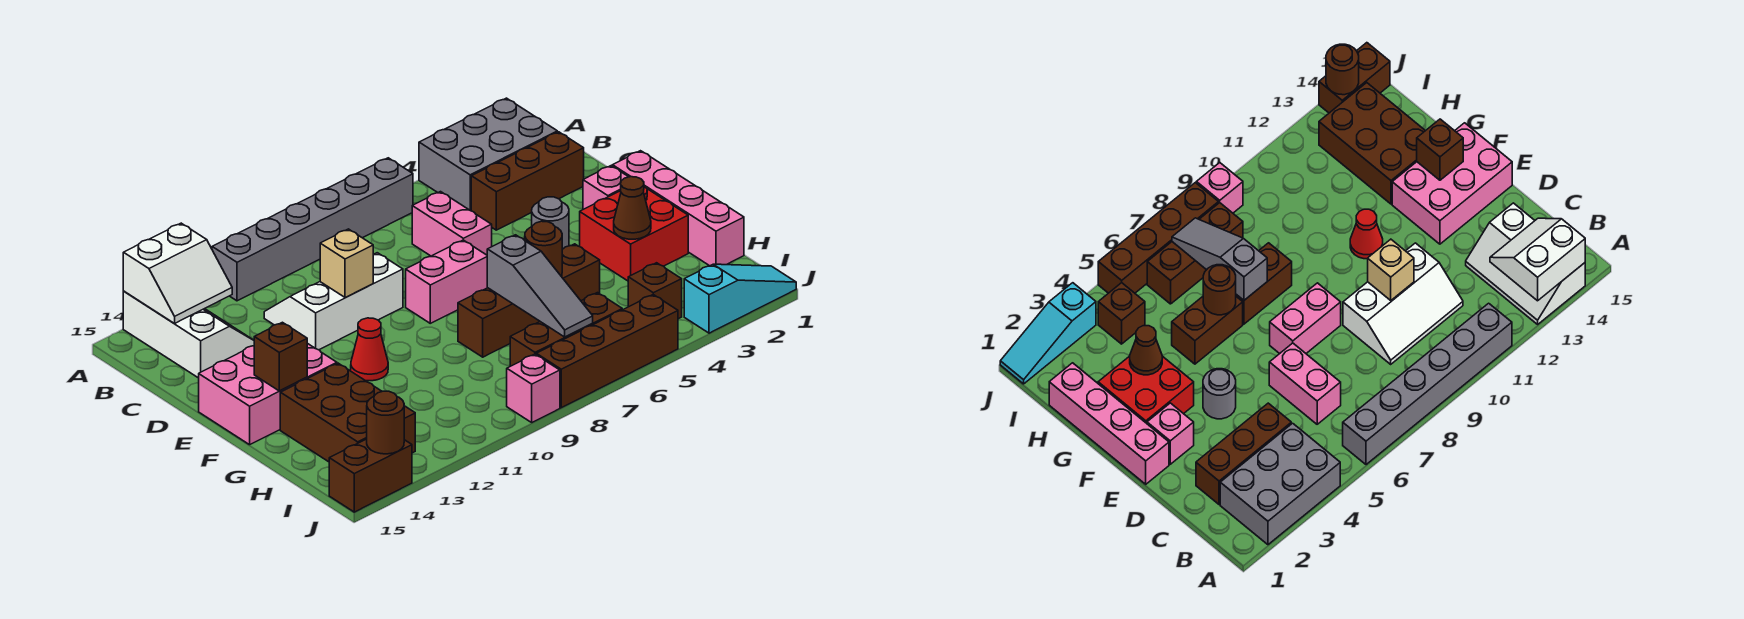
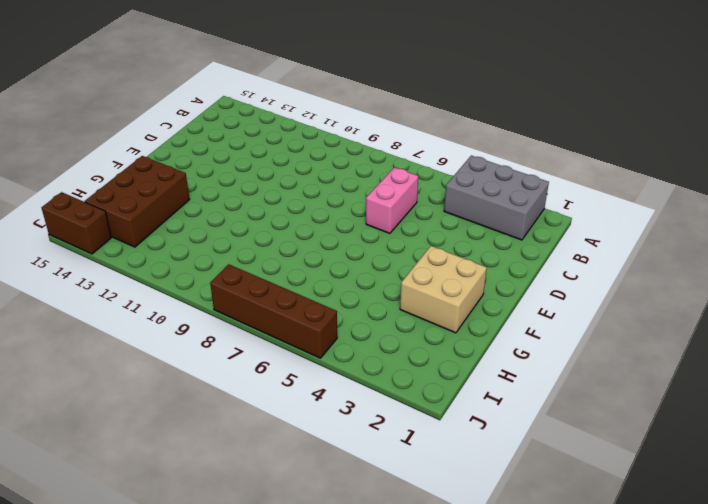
tan brick F2:G3 level 1 -> red brick F2:G3 level 1
none -> grey brick A6:A11 level 1
none -> white slope A13:C14 level 1 top 14
none -> brown brick C2:C4 level 1

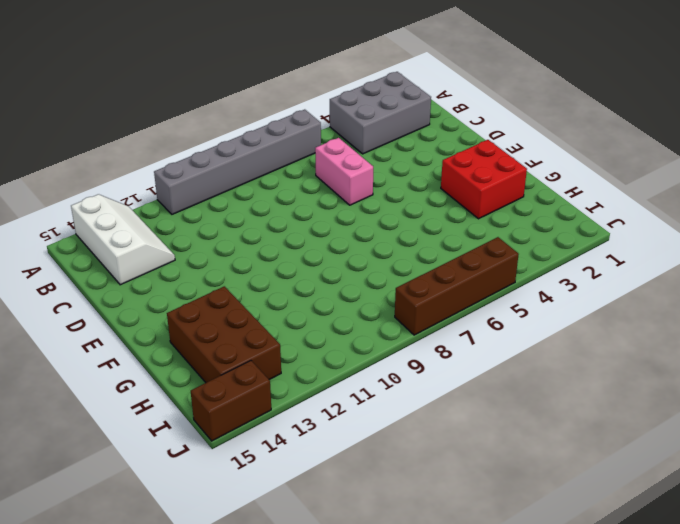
none -> brown brick C2:C4 level 1
none -> white slope C9:D11 level 1 top D
none -> pink brick E1:H1 level 1

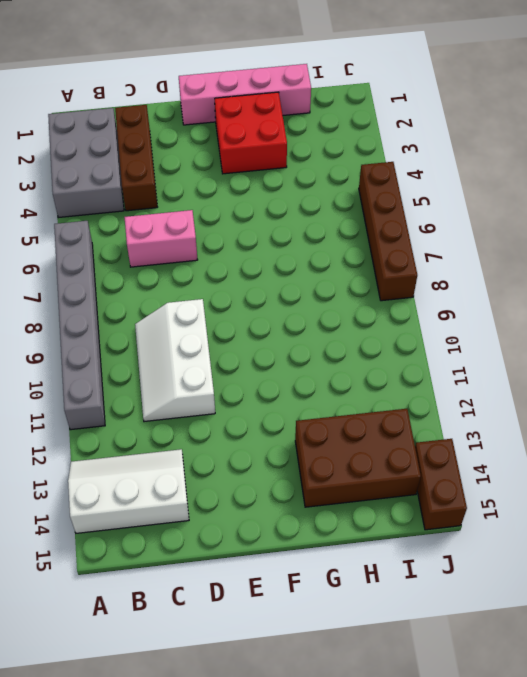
none -> pink brick E2 level 1
none -> grey round brick E4 level 1
none -> pink brick E7:E8 level 1

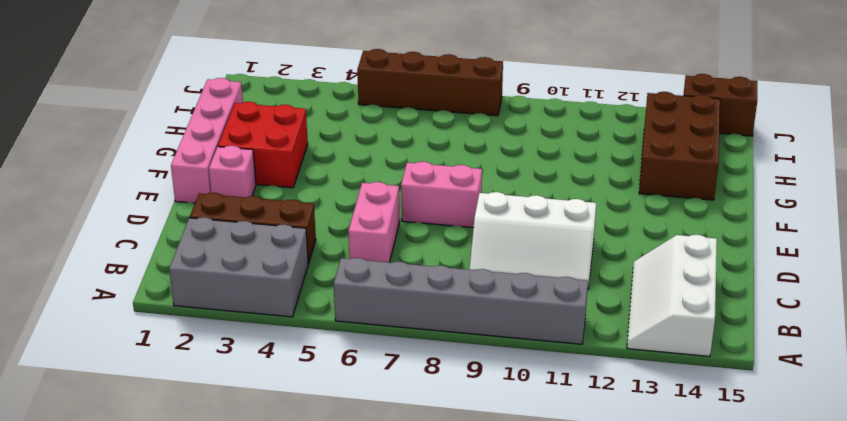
none -> grey round brick E4 level 1
none -> pink brick E13:F15 level 1
none -> red cone F11 level 1

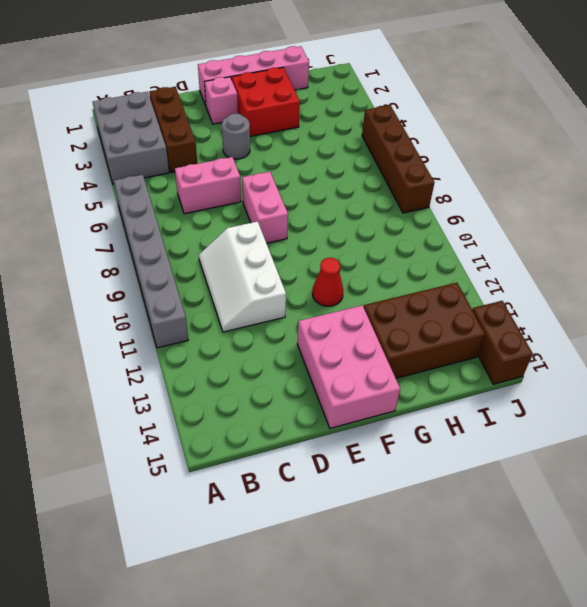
none -> white slope A13:C14 level 1 top 14
none -> brown brick G5:G6 level 1
none -> brown brick G7:G8 level 1

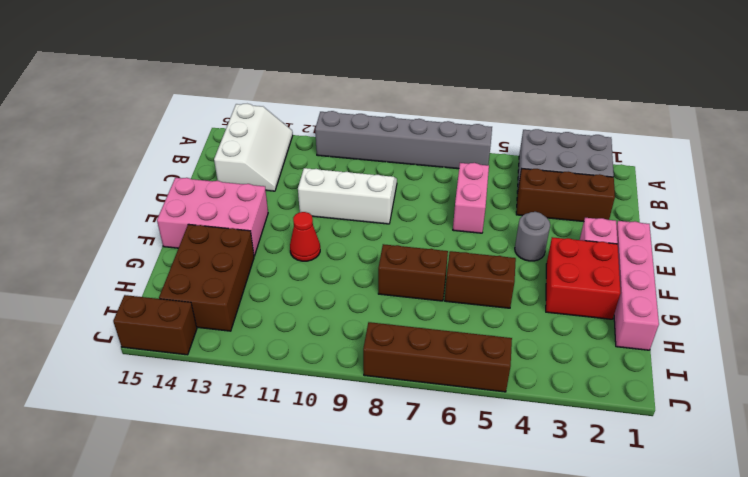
none -> pink brick E7:E8 level 1
none -> brown brick I4 level 1
none -> brown brick I6:I8 level 1

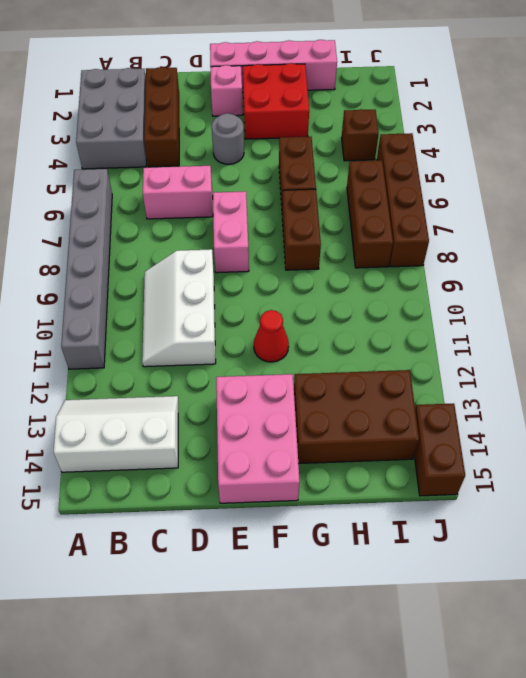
none -> cyan slope J1:J3 level 1 top 3
none -> pink brick J9 level 1
none -> white slope A13:B14 level 2 top A

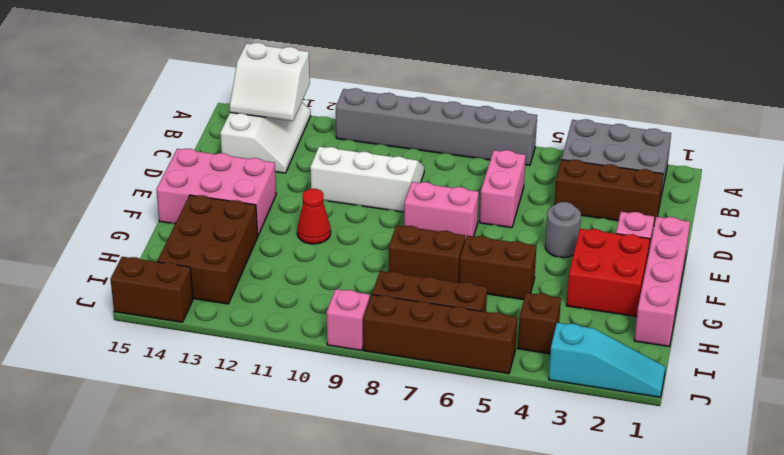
none -> tan brick D10 level 2
none -> brown brick F14 level 2
none -> brown cone G3 level 2

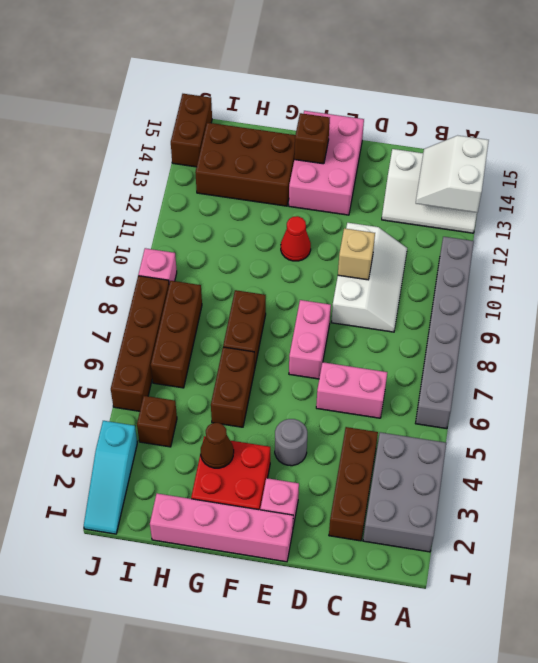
none -> brown round brick G6 level 2
none -> grey slope G7:I7 level 2 top G
none -> brown round brick J14 level 2

